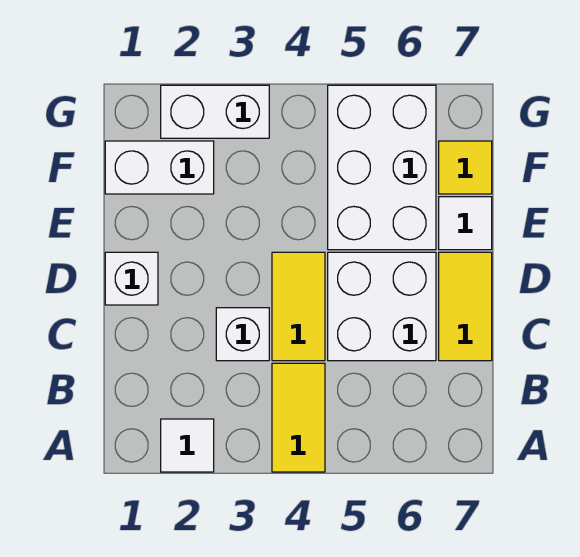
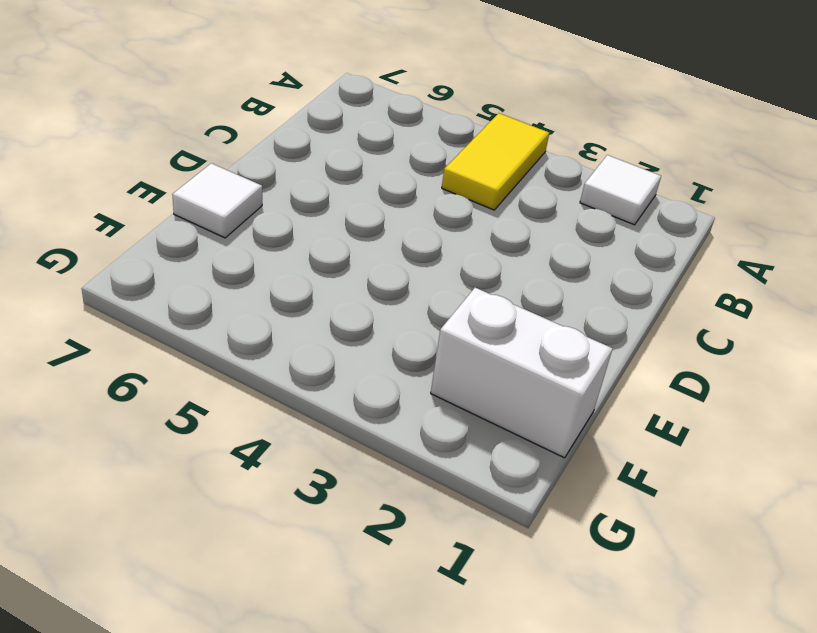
none -> white brick C3 level 1
none -> yellow tile C4:D4 level 1
none -> white brick C5:D6 level 1

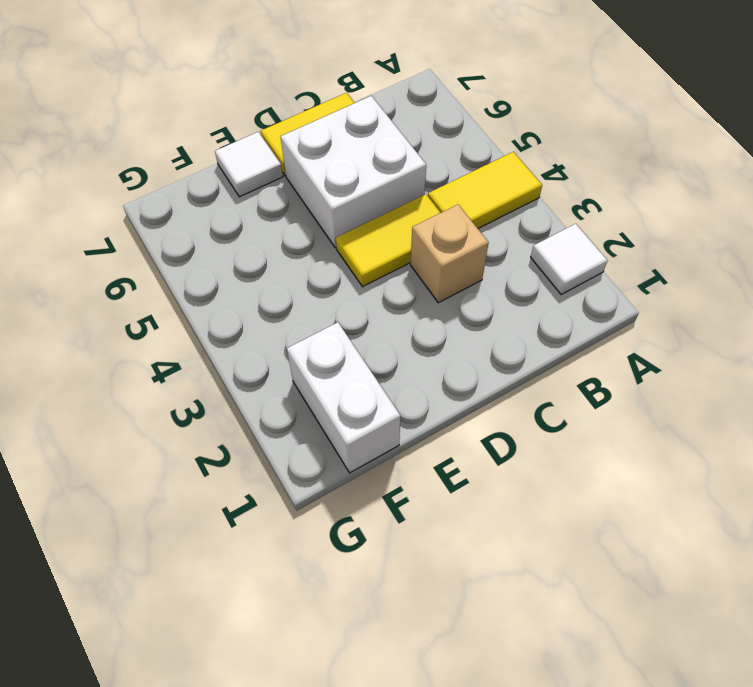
tan brick C3 level 1 -> white brick C3 level 1
none -> white brick D1 level 1
none -> white brick E5:G6 level 1
none -> yellow tile F7 level 1

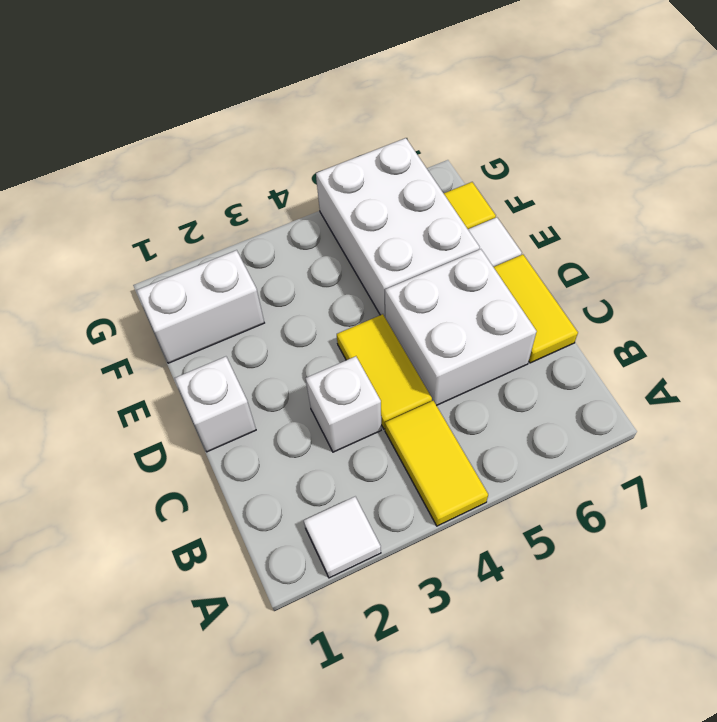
none -> white brick G2:G3 level 1

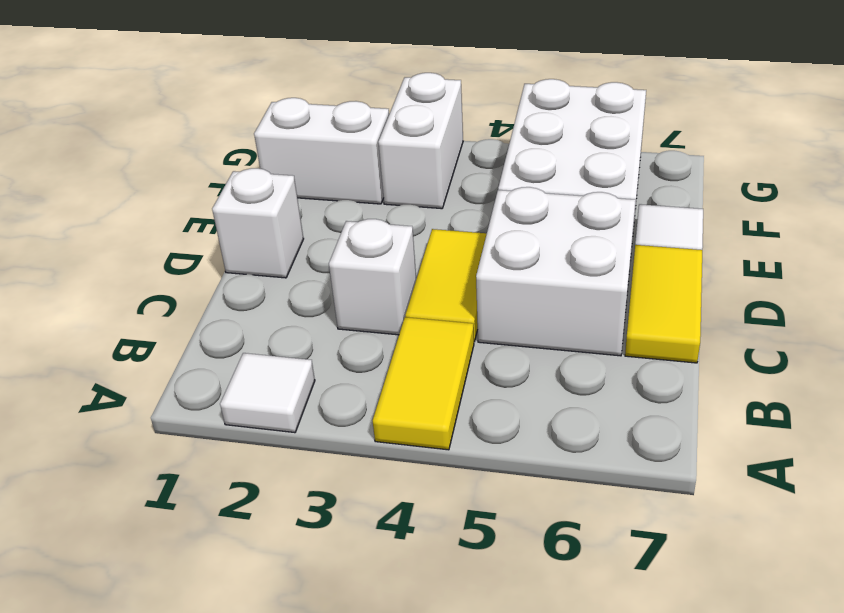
white brick F3:G3 level 1 -> white brick G2:G3 level 1
none -> yellow tile F7 level 1

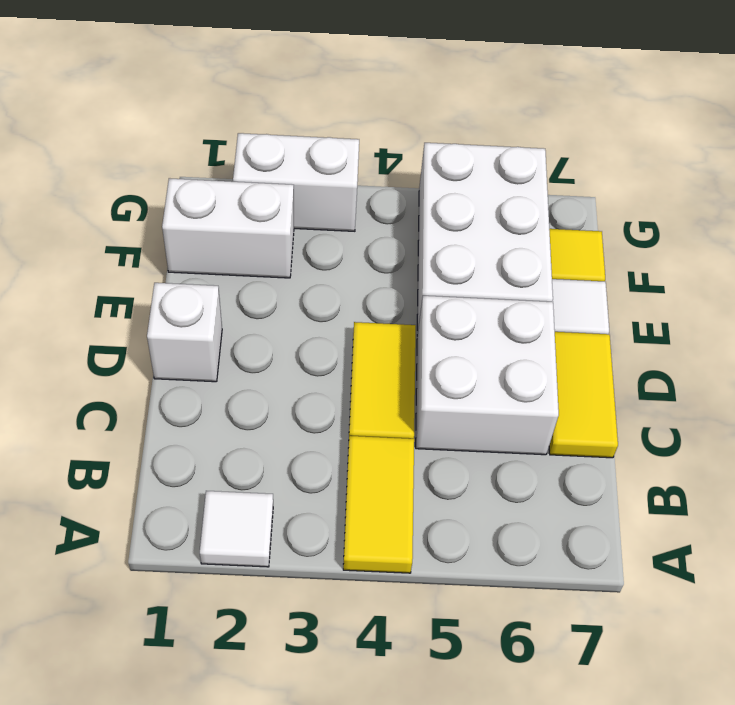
none -> white brick C3 level 1

